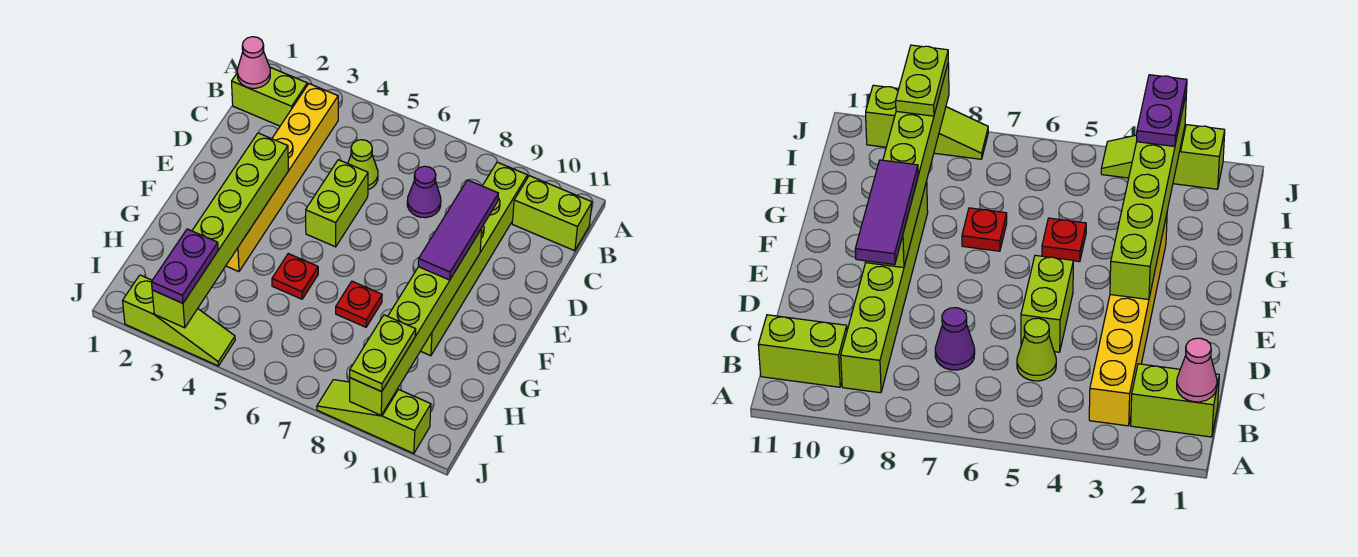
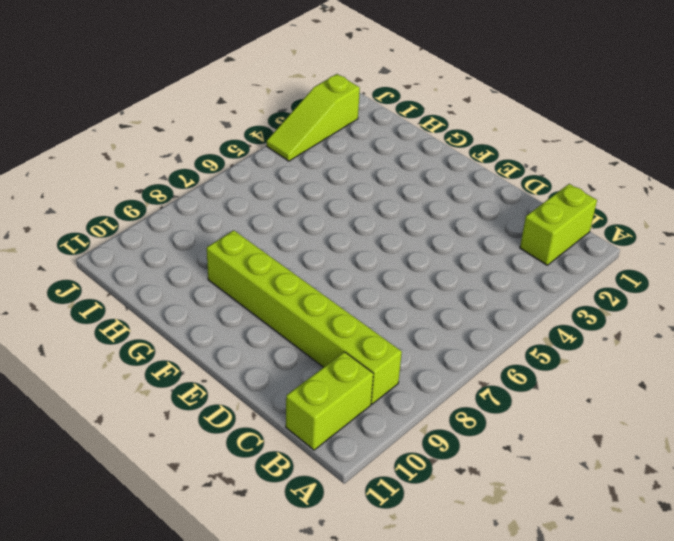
none -> yellow brick B3:G3 level 1
none -> lime cone C5 level 1
none -> purple cone C7 level 1

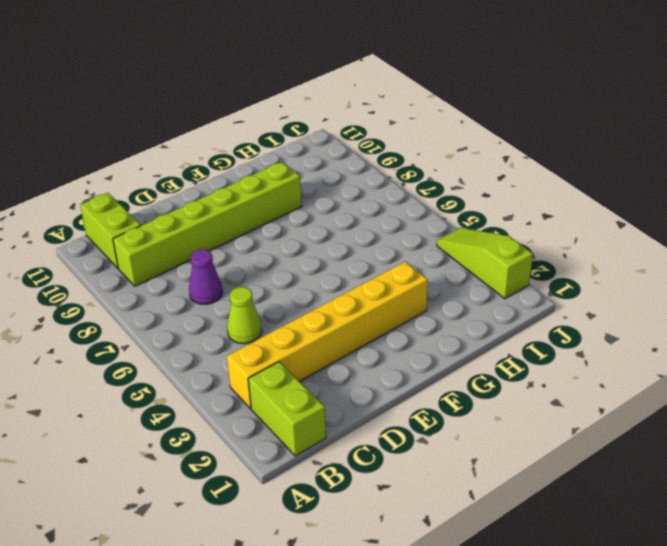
none -> lime brick D5:E5 level 1
none -> red plate G5 level 1
none -> red plate G7 level 1

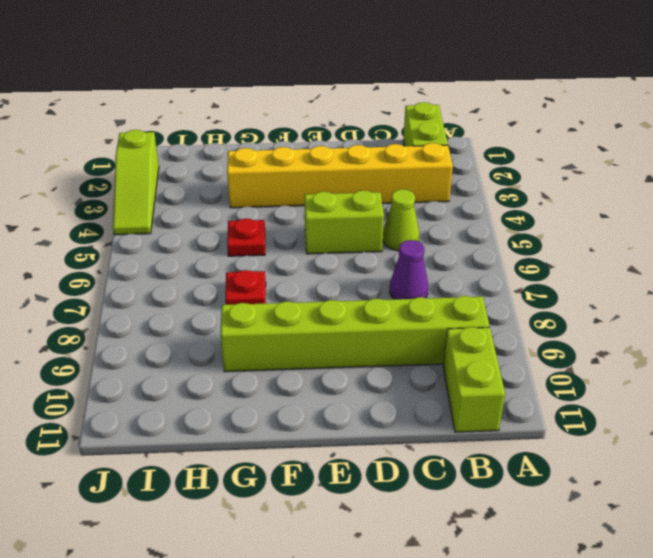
none -> lime slope J8:J10 level 1 top 10
none -> pink cone B1 level 2
none -> lime brick E3:J3 level 2

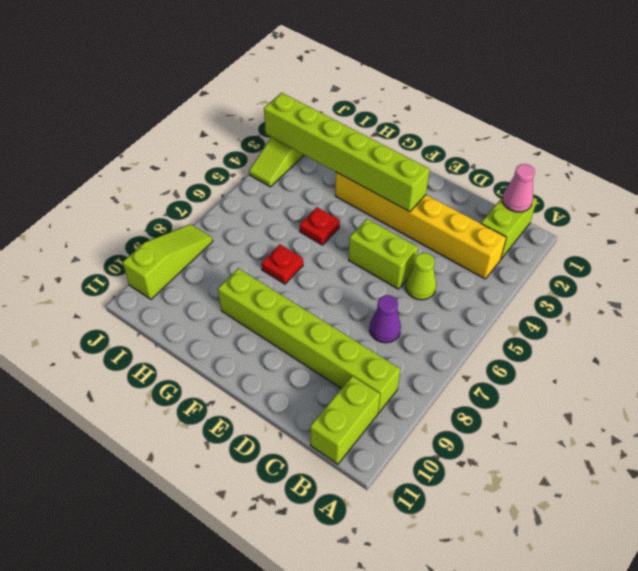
none -> lime brick E9:J9 level 2
none -> purple tile D9:F9 level 3
none -> purple plate I3:J3 level 3

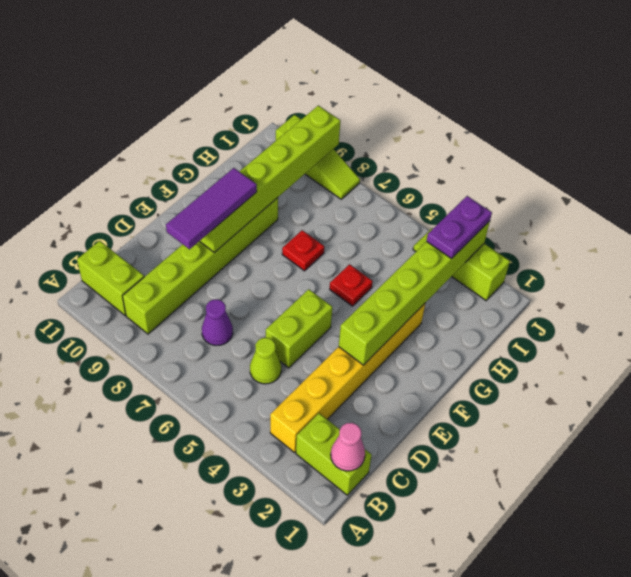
none -> lime plate I9:J9 level 3

